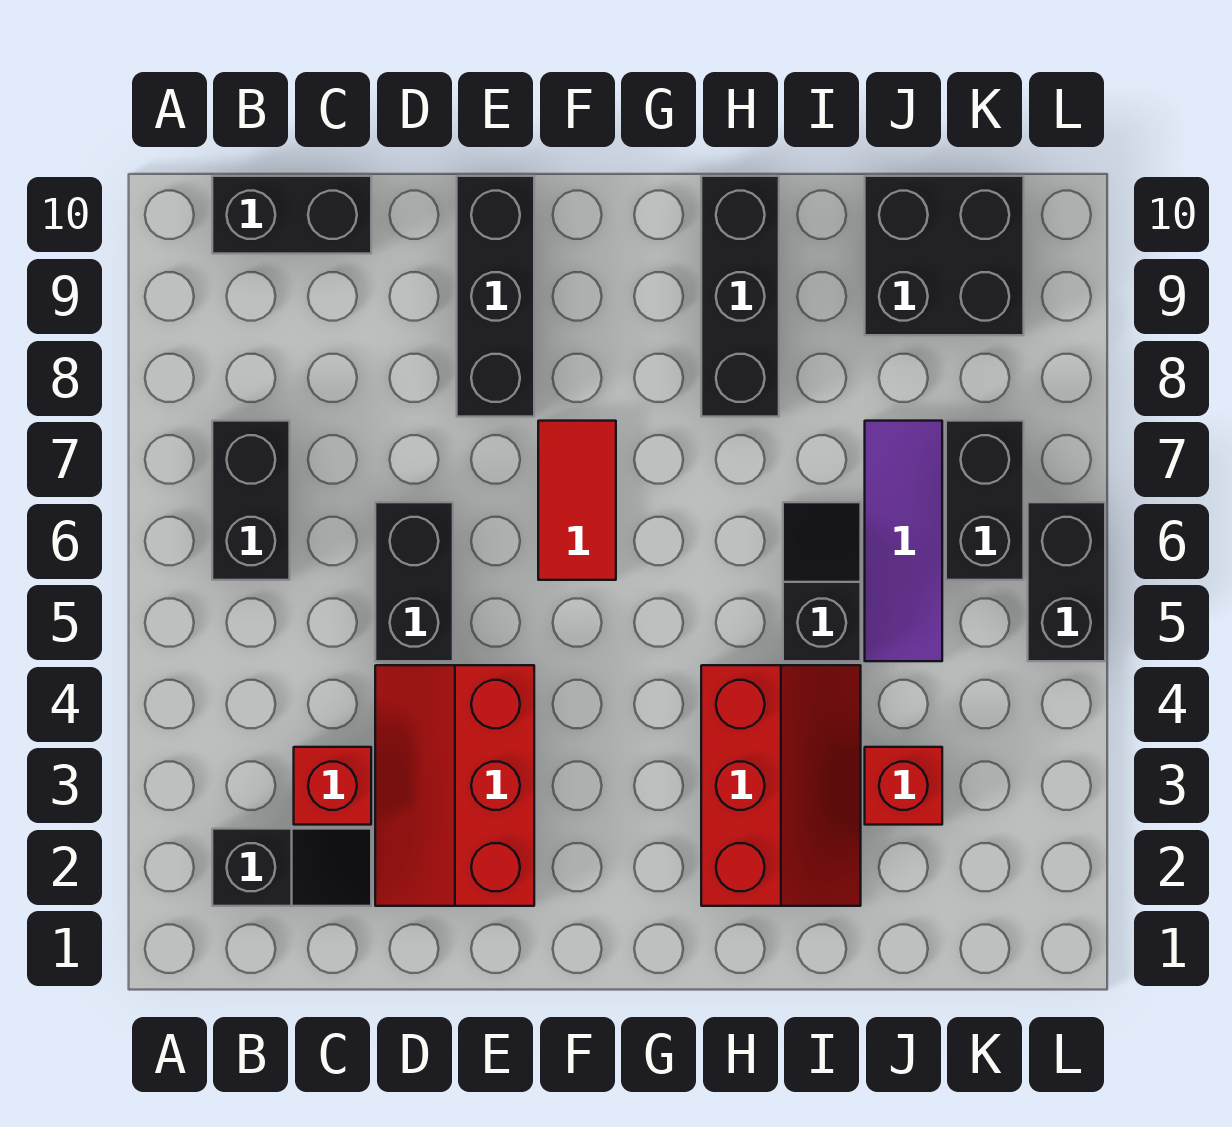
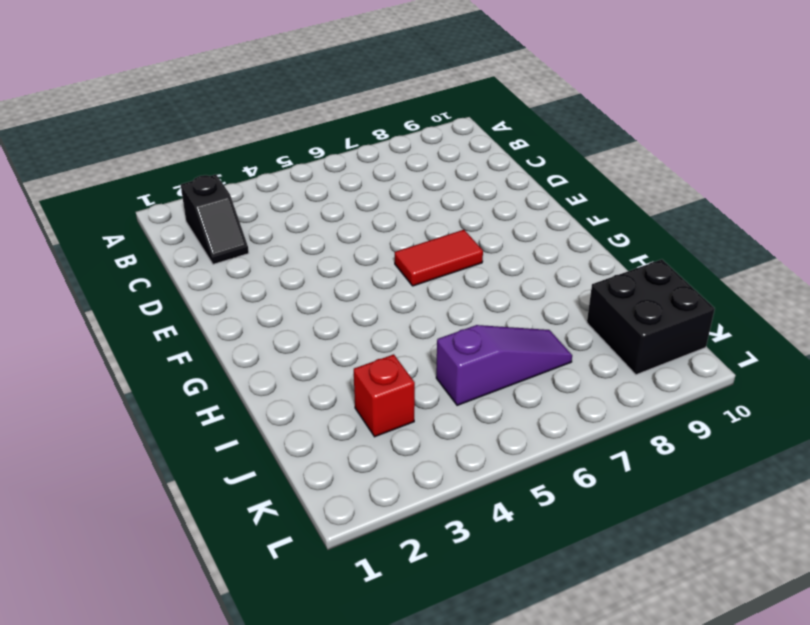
purple slope J5:J7 level 1 top 5 -> purple tile J5:J7 level 1
none -> black brick B6:B7 level 1
none -> black brick B10:C10 level 1
none -> red brick C3 level 1

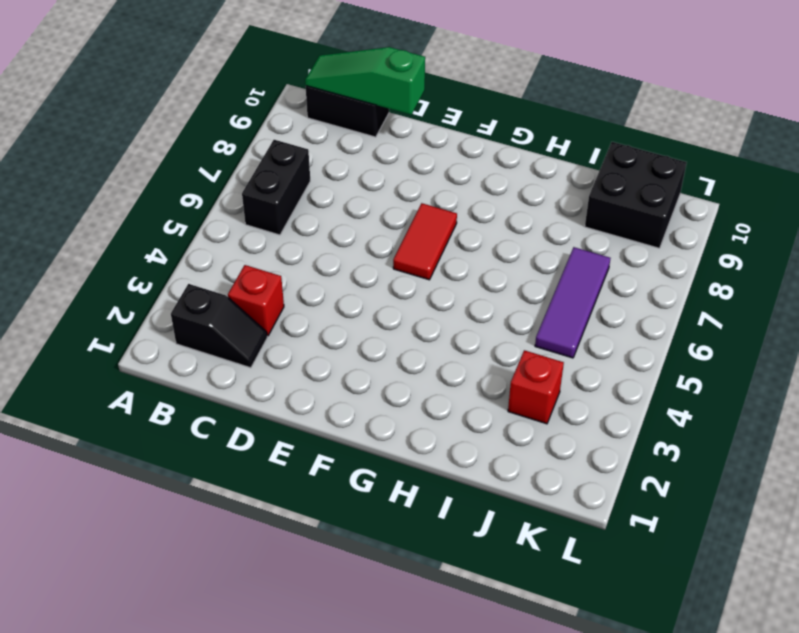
green slope B10:D10 level 2 top D -> none
none -> red slope D2:E4 level 1 top E
none -> black brick D5:D6 level 1
none -> black brick E8:E10 level 1

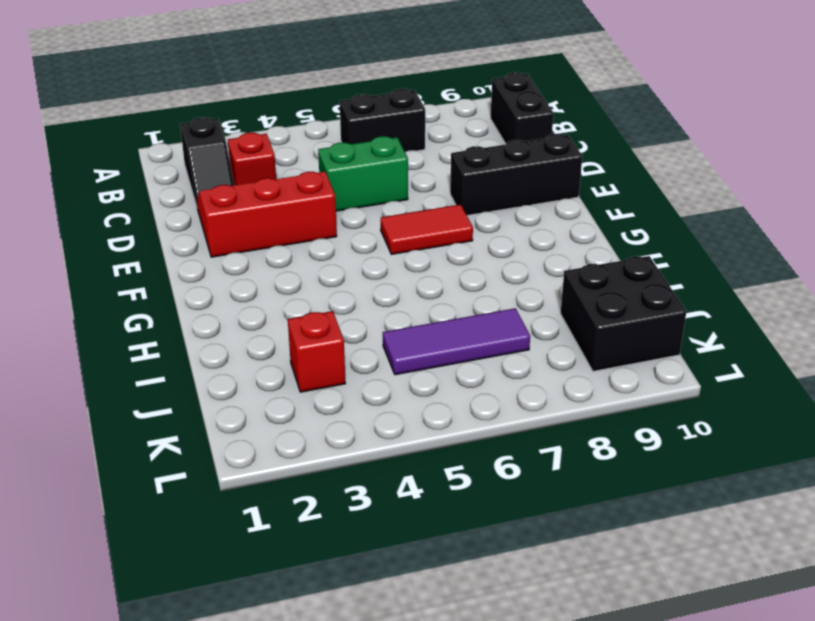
green brick D5:D6 level 1 -> black brick D5:D6 level 1
none -> red slope H2:I4 level 1 top H
none -> black brick H8:H10 level 1
none -> black slope I5:I6 level 1 top 5

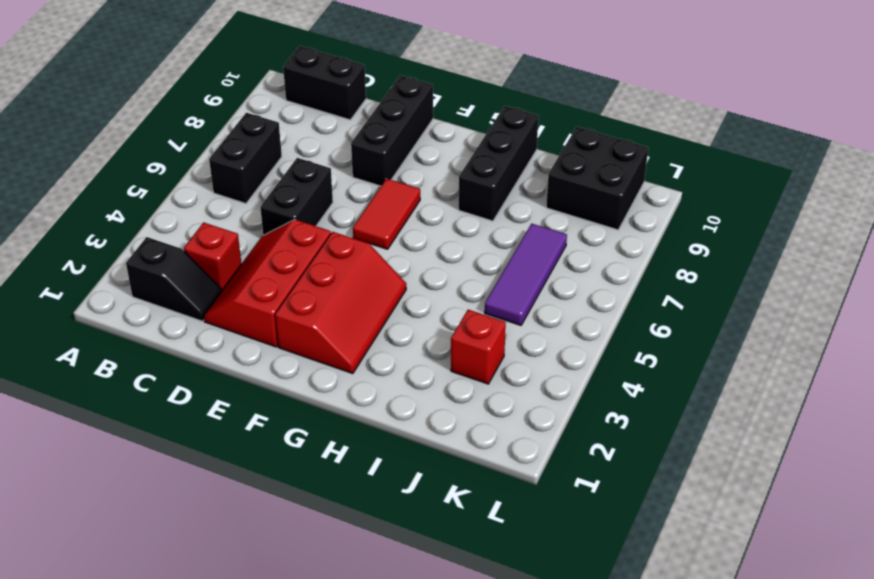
red slope F2:G4 level 1 top F -> red slope H2:I4 level 1 top H
none -> black slope I5:I6 level 1 top 5
none -> black brick K6:K7 level 1
none -> black brick L5:L6 level 1

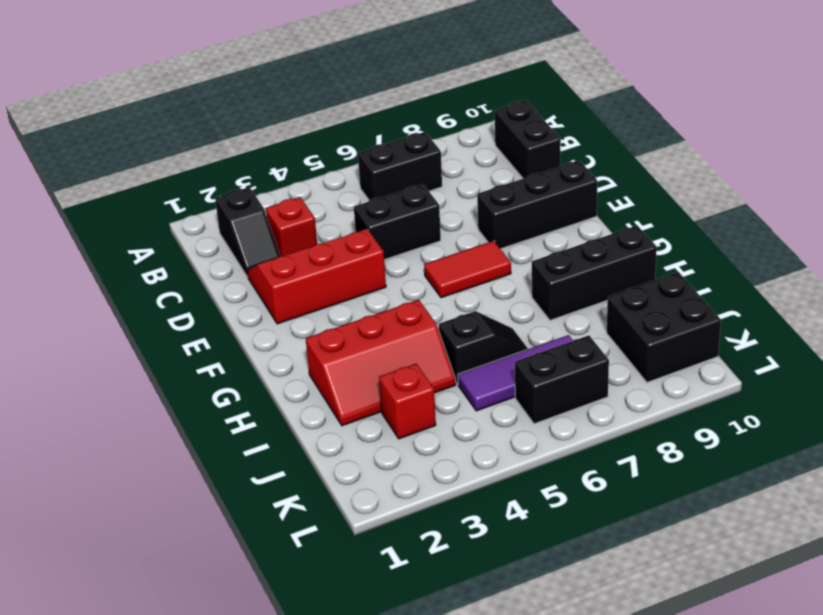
none -> black brick L5:L6 level 1

